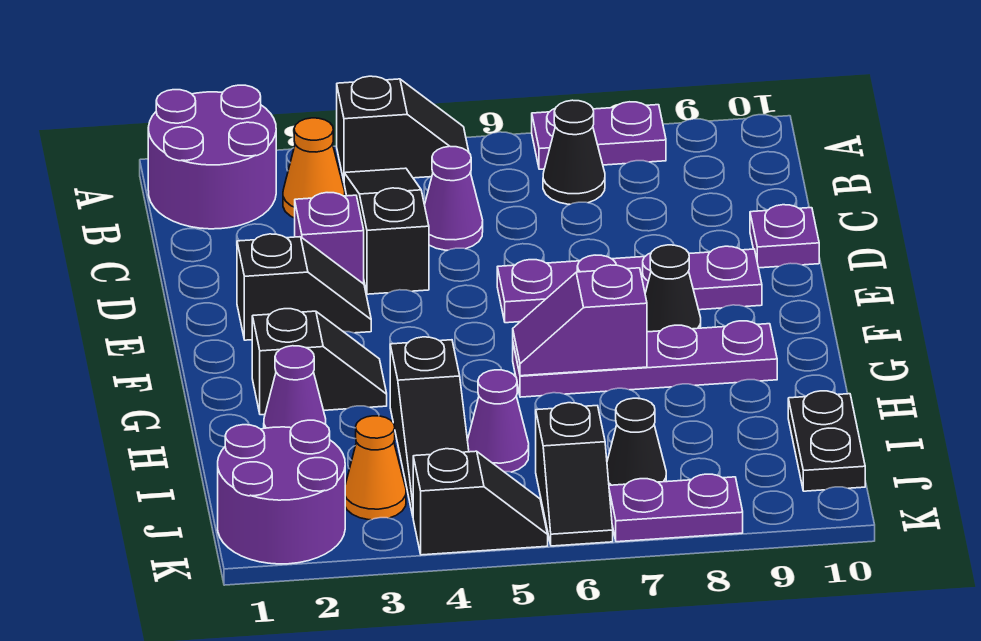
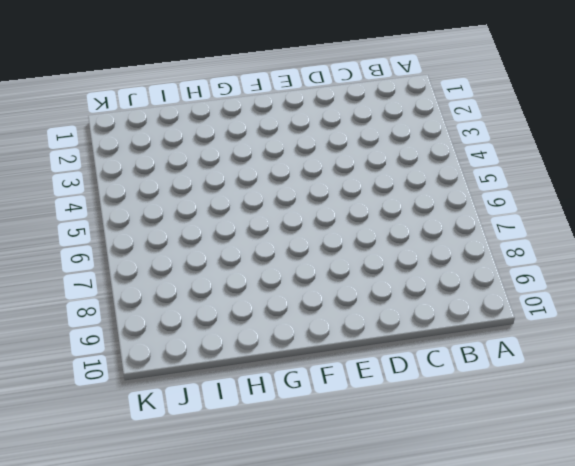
none -> purple round brick A1:B2 level 1
none -> black slope A4:A5 level 1 top 4
none -> purple plate A7:A8 level 1

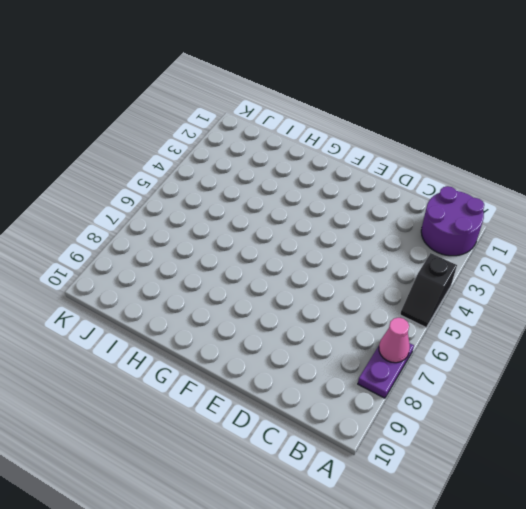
pink cone A7 level 2 -> none
none -> orange cone B3 level 1
none -> black slope B4:D4 level 1 top D
none -> black cone B7 level 1

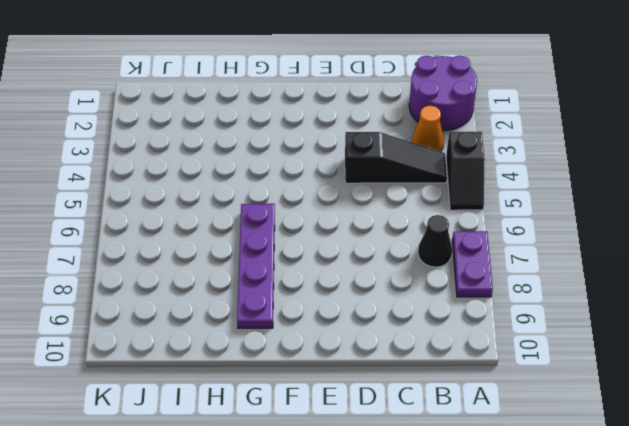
none -> purple cone C5 level 1
none -> purple brick D3 level 1
none -> purple plate D10 level 1

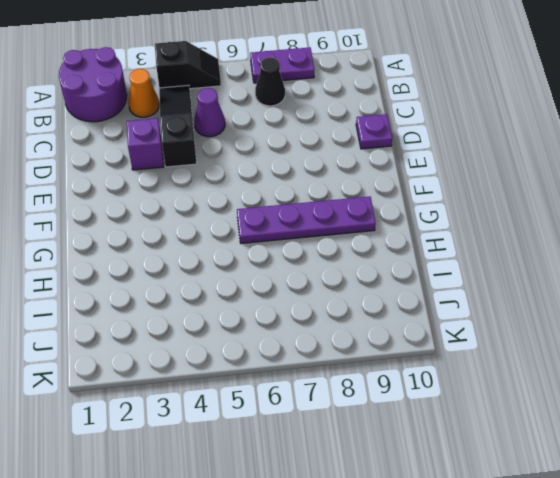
none -> black slope E2:E3 level 1 top 2
none -> purple plate E6:E9 level 1
none -> black cone F8 level 1

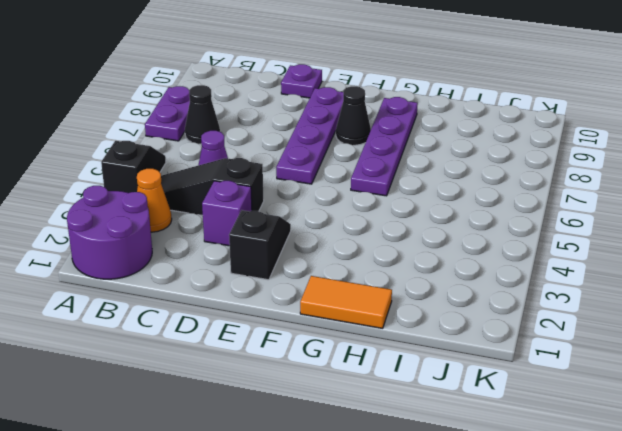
orange tile G1:H1 level 1 -> none
none -> black slope G2:G3 level 1 top 2
none -> purple cone H2 level 1
none -> black slope H4:J4 level 1 top H

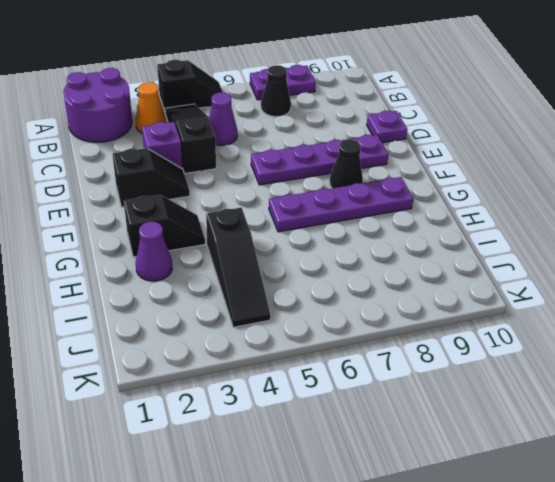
none -> purple cone I5 level 1
none -> black plate I10:J10 level 1
none -> purple round brick J1:K2 level 1

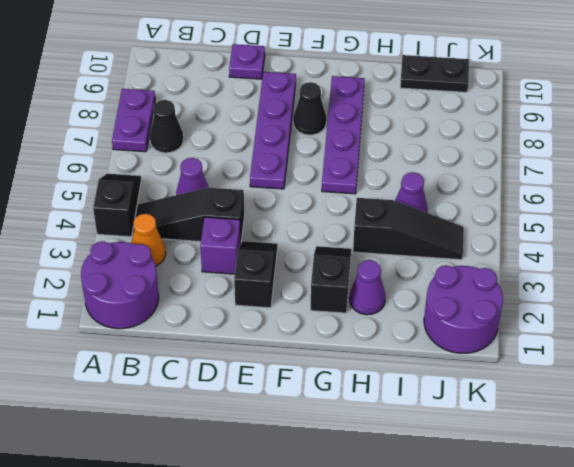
none -> orange cone J3 level 1
none -> black slope J6:K6 level 1 top J
none -> black cone J7 level 1

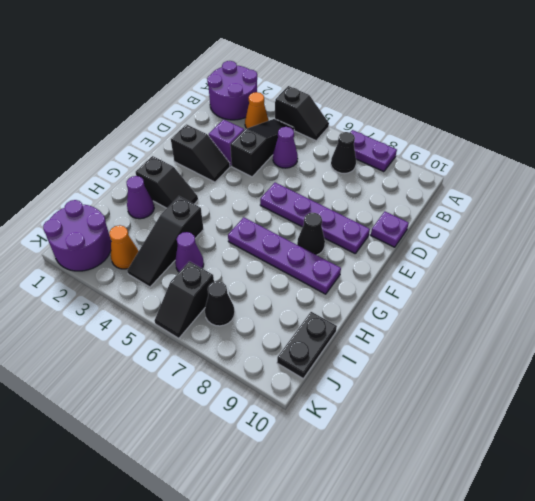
none -> black slope K4:K5 level 1 top 4
none -> purple plate K7:K8 level 1
none -> purple slope G6:G7 level 2 top 7

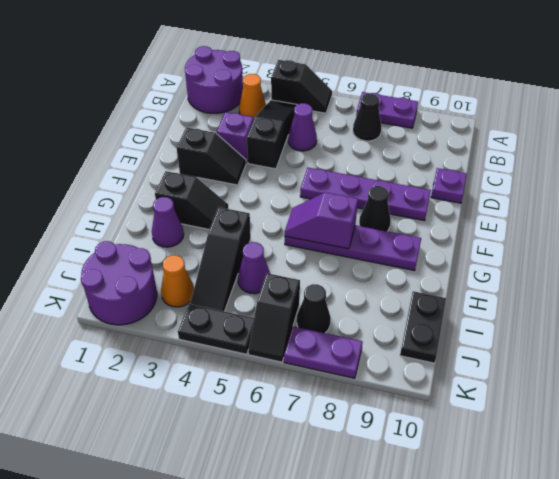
black plate K4:K5 level 1 -> black slope K4:K5 level 1 top 4

